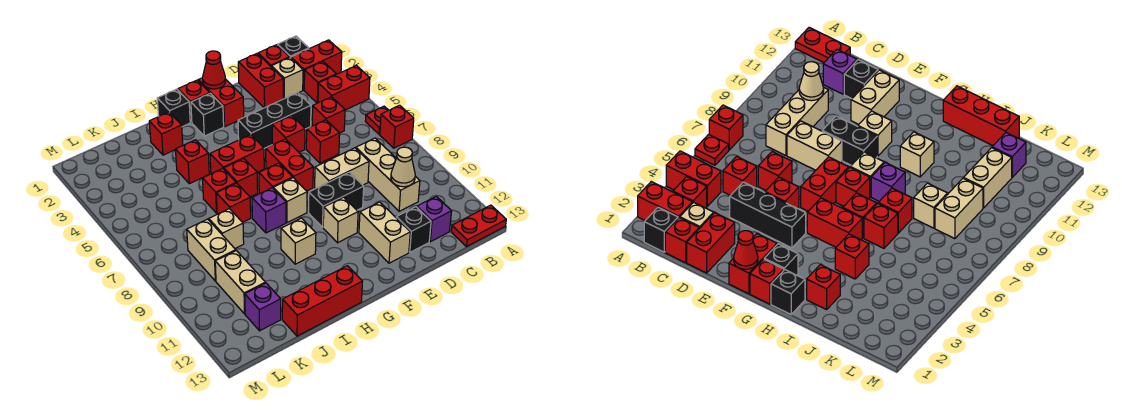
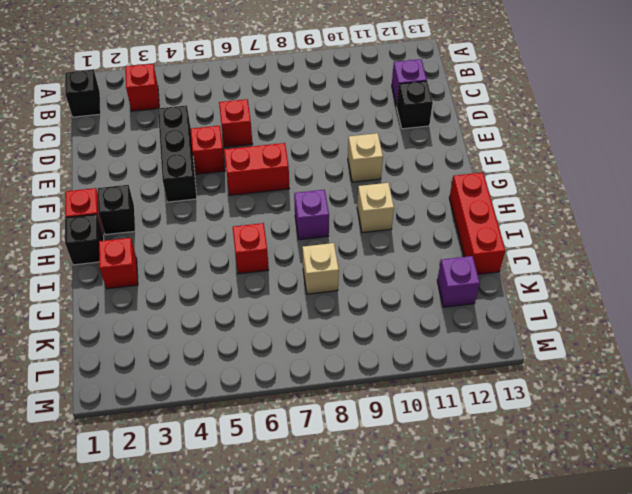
none -> red brick A2:B2 level 1
none -> red brick A4:B4 level 1
none -> red plate A6 level 1
none -> red brick A7 level 1

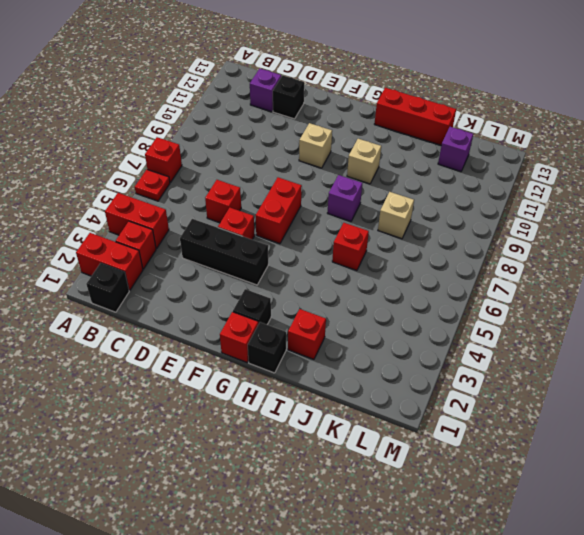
none -> red plate A13:B13 level 1
none -> red brick C1 level 1
none -> tan brick C2 level 1
none -> red brick C5 level 1

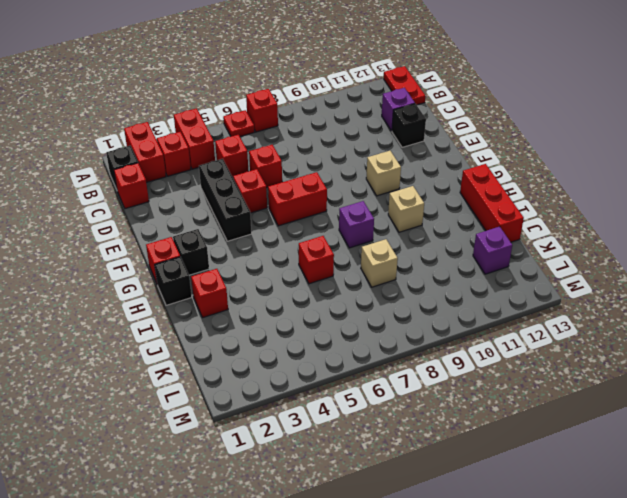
none -> tan brick C2 level 1
none -> tan brick C8:C10 level 1
none -> red brick D1:D2 level 1
none -> tan brick D8:E8 level 1

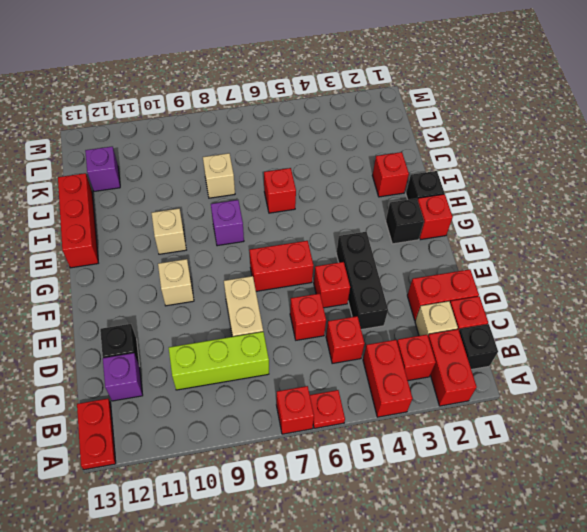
lime brick C8:C10 level 1 -> tan brick C8:C10 level 1
none -> black brick E9:F9 level 1
none -> tan brick E11:E12 level 1
none -> red brick F1:F2 level 1
none -> red brick G5:H5 level 1

